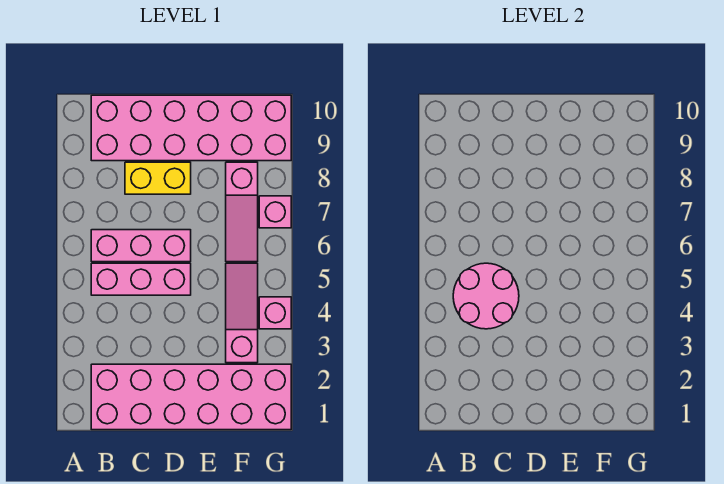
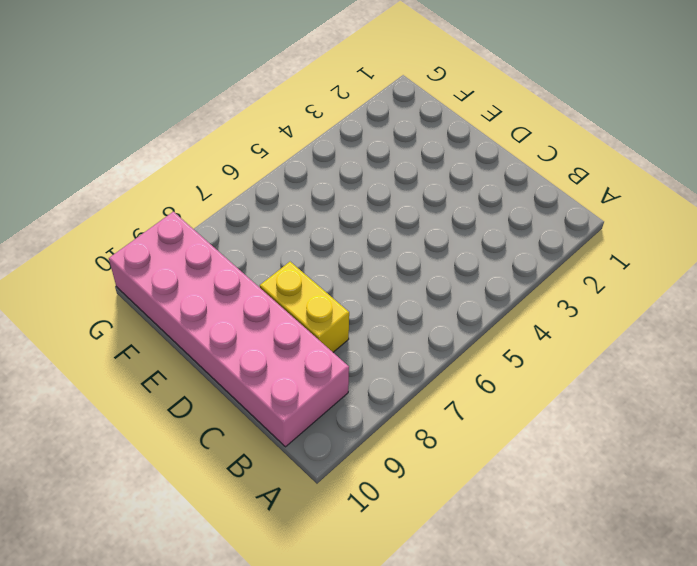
none -> pink brick B1:G2 level 1
none -> pink brick B5:D5 level 1

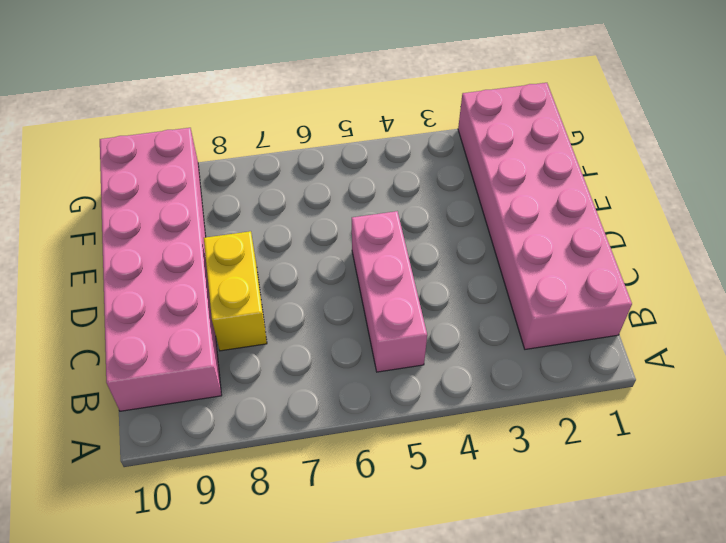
none -> pink brick B6:D6 level 1
none -> pink slope F3:F5 level 1 top 3

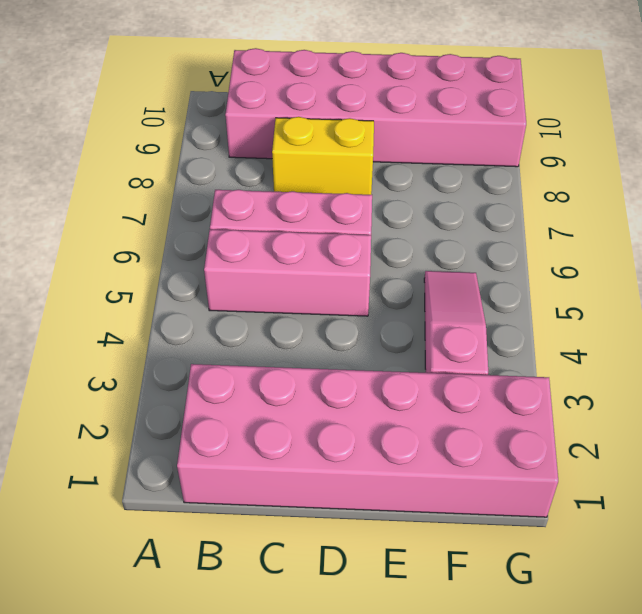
none -> pink slope F6:F8 level 1 top 8
none -> pink brick G4 level 1

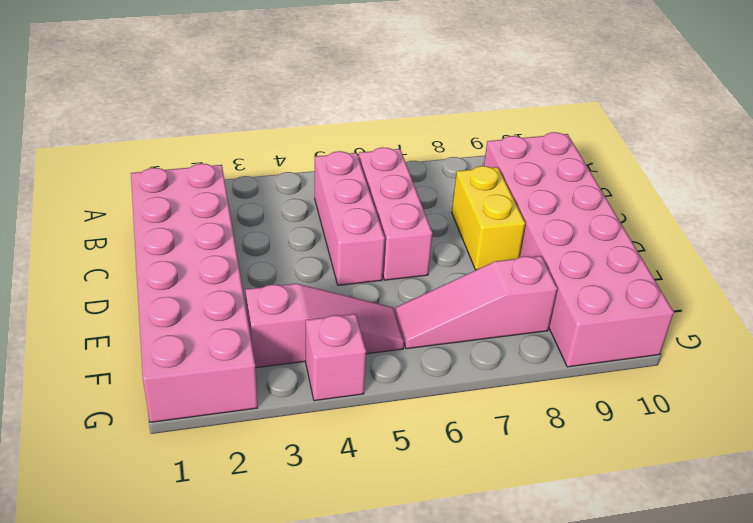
none -> pink brick G7 level 1
none -> pink round brick B4:C5 level 2

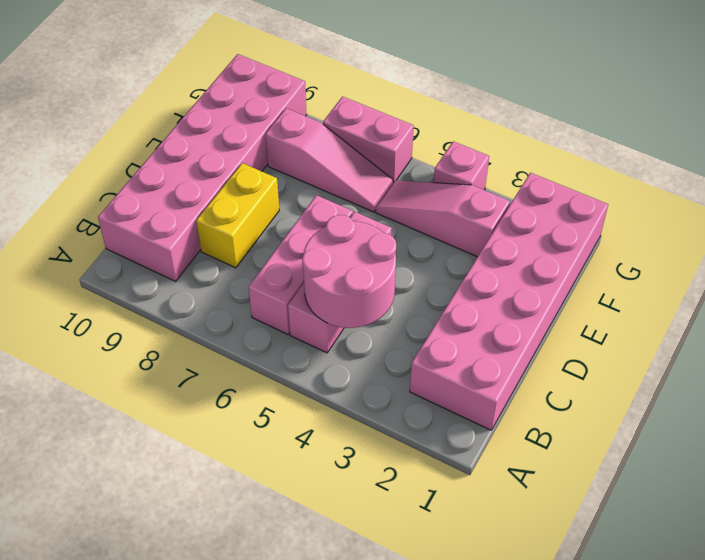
pink brick G6:G7 level 1 -> pink brick G7 level 1

